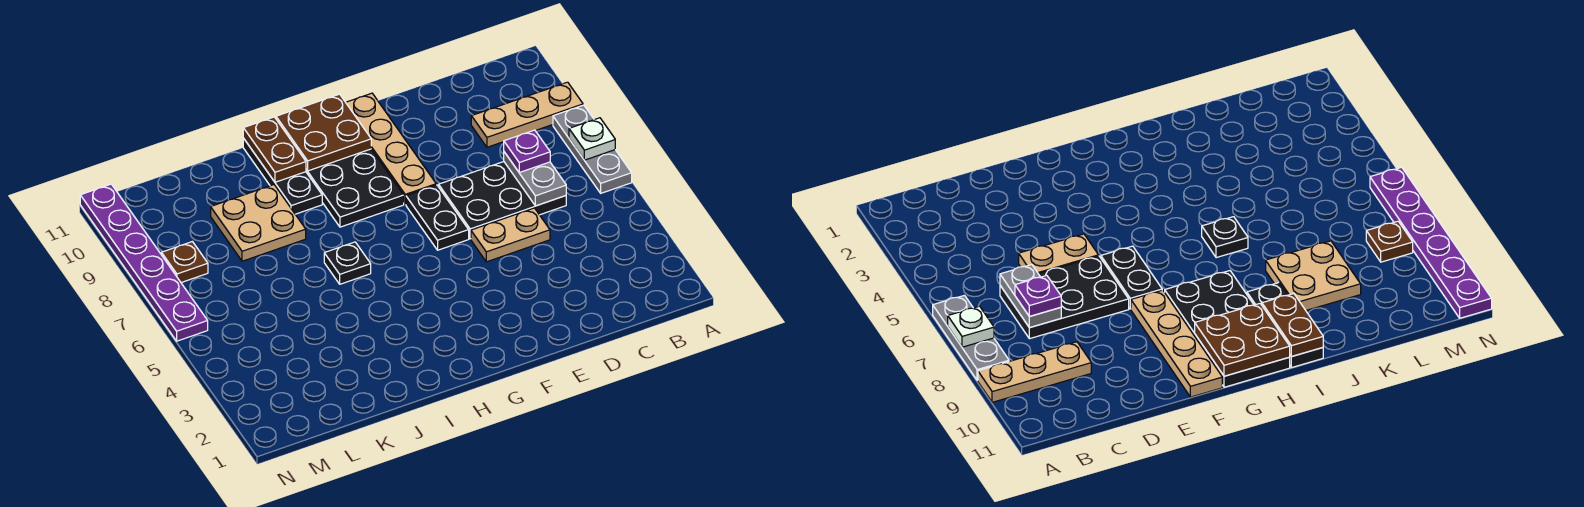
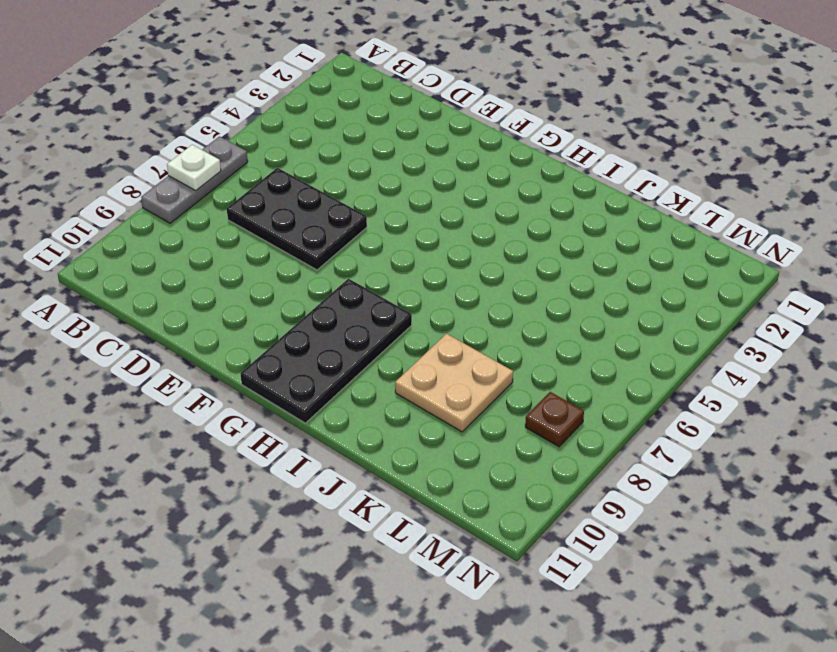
none -> tan plate A9:C9 level 1
none -> tan plate D5:E5 level 1
none -> black plate F6:F7 level 1

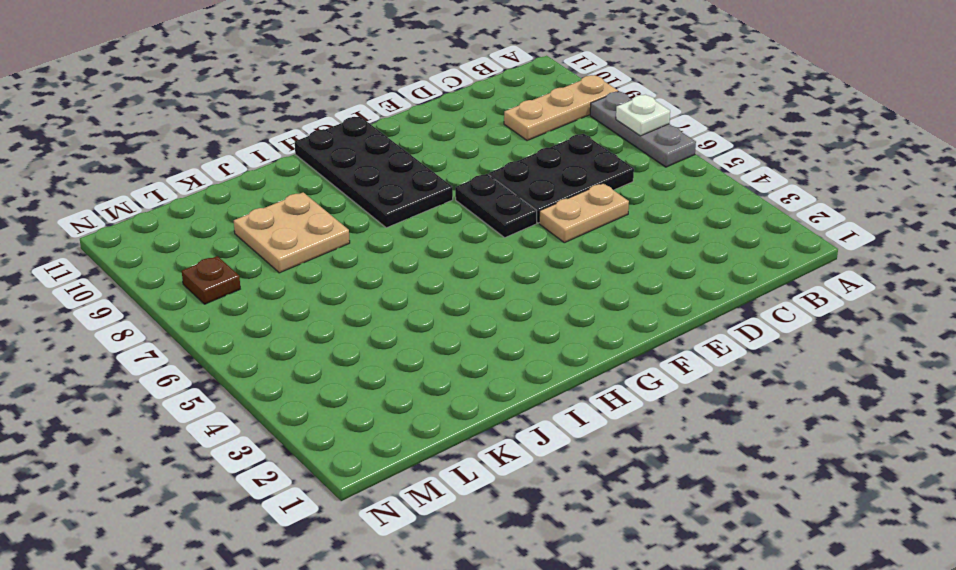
none -> tan plate F8:F11 level 1
none -> black plate I6 level 1
none -> black plate I9:I11 level 1

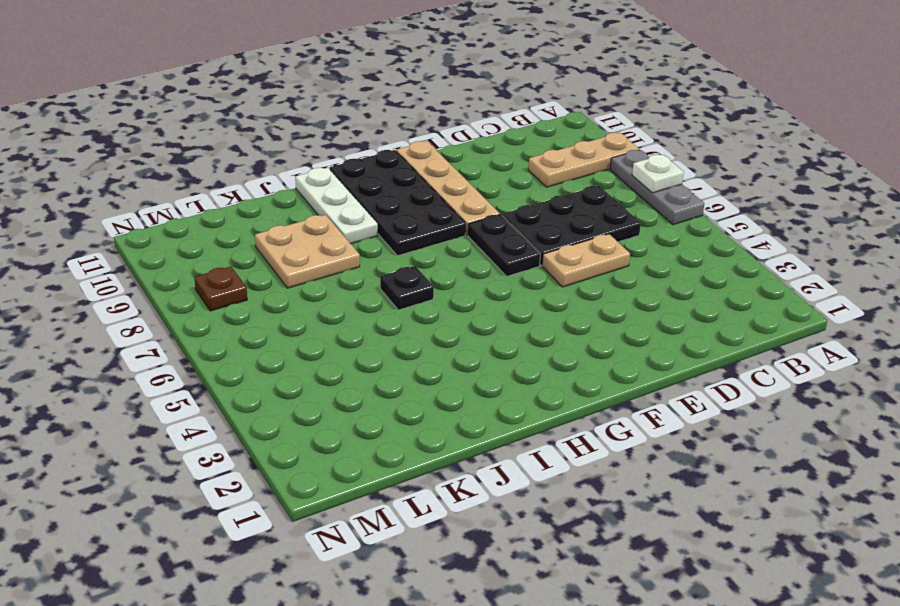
white plate I9:I11 level 1 -> black plate I9:I11 level 1
none -> purple plate N6:N11 level 1
none -> grey plate C6:C7 level 2
none -> brown plate G10:H11 level 2

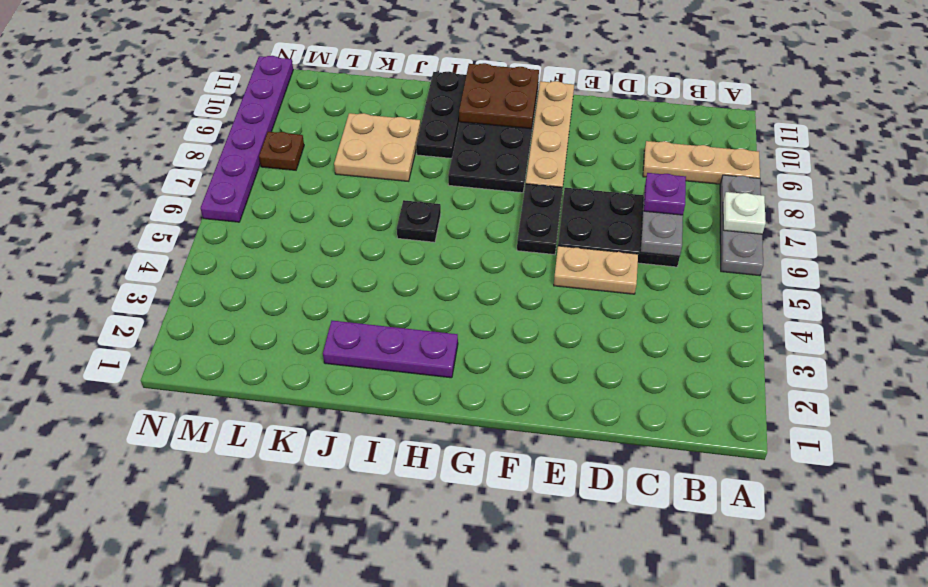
purple plate H2:J2 level 1 -> none
none -> brown plate I10:I11 level 2

